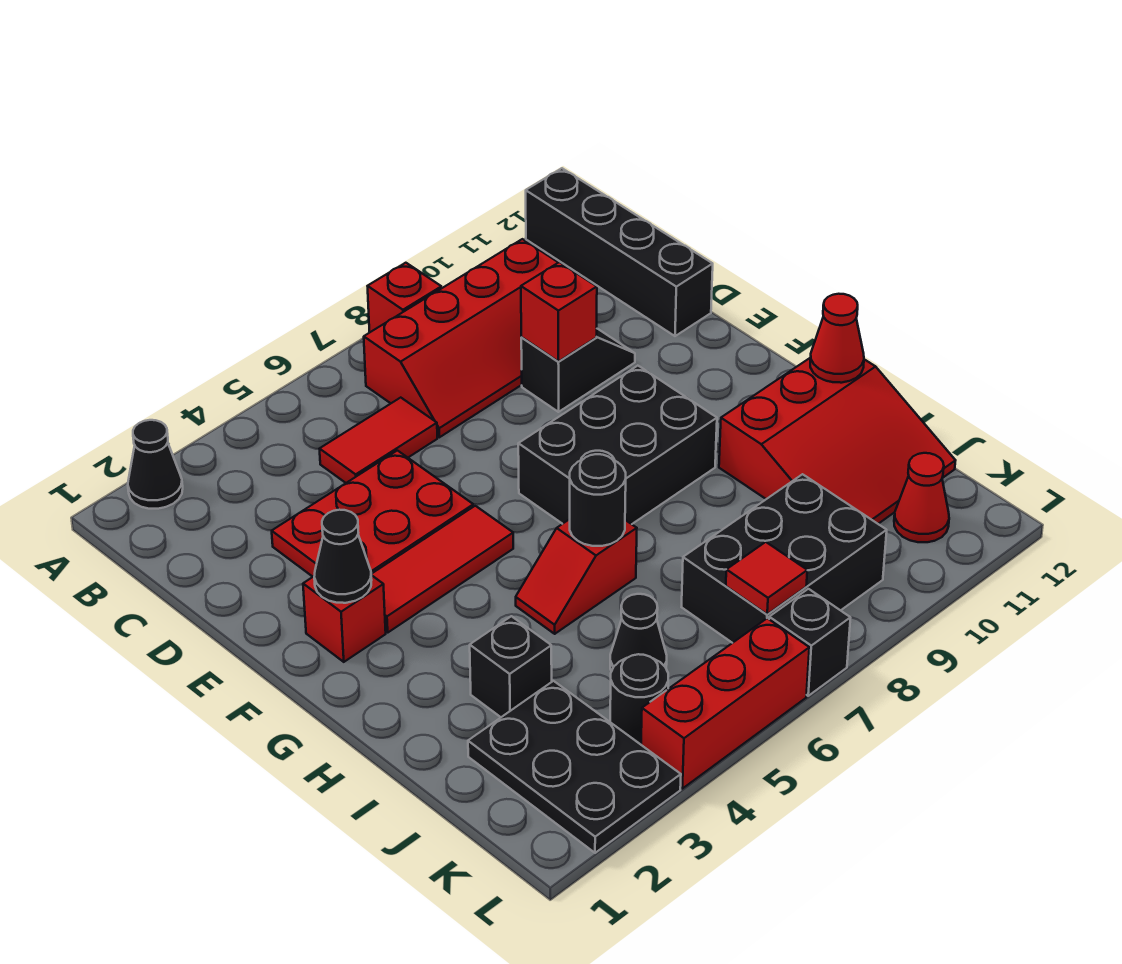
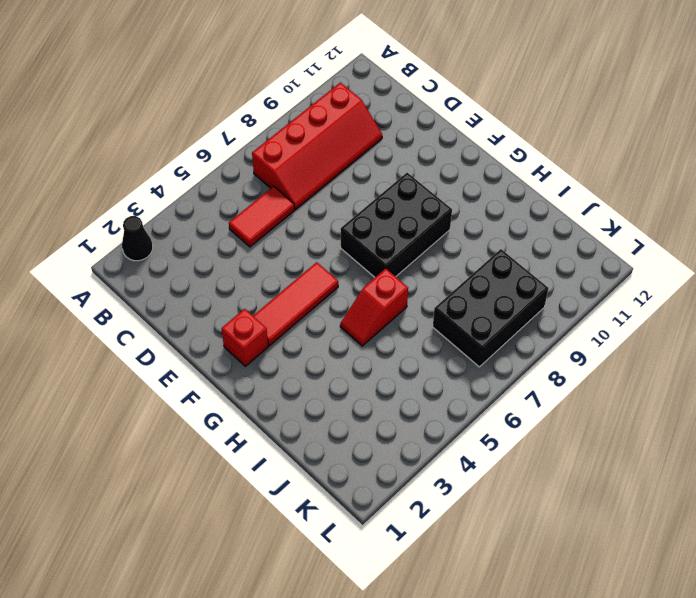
none -> red brick A8 level 1
none -> black brick A12:D12 level 1
none -> red plate D3:E5 level 1

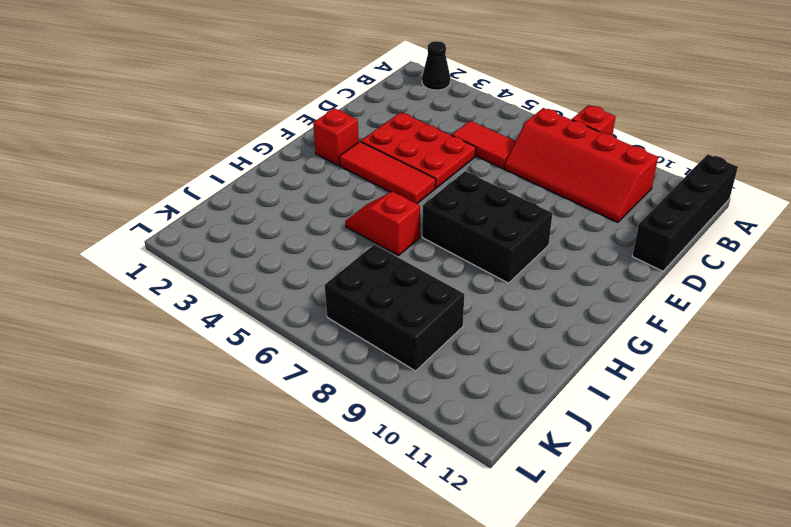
none -> black slope D9:D10 level 1 top 9
none -> red slope H10:J12 level 1 top H
none -> black brick I3 level 1

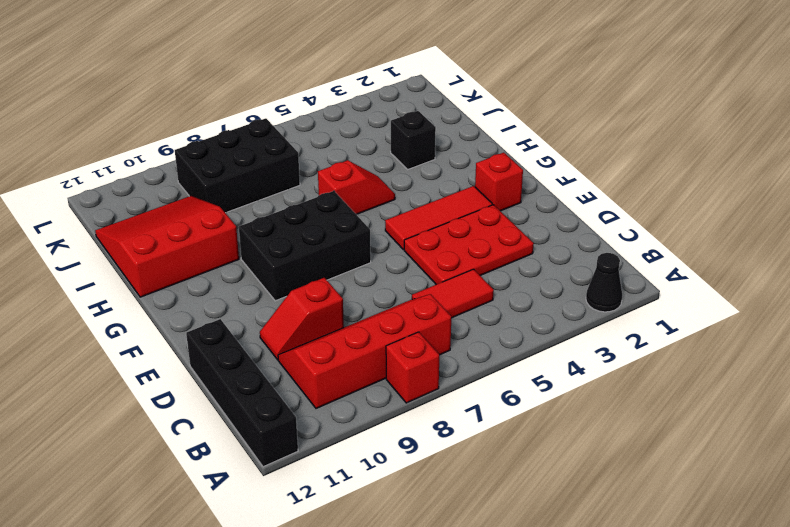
red slope D9:D10 level 1 top 9 -> black slope D9:D10 level 1 top 9
none -> black plate J2:L3 level 1
none -> black cone J5 level 1
none -> black round brick K4 level 1

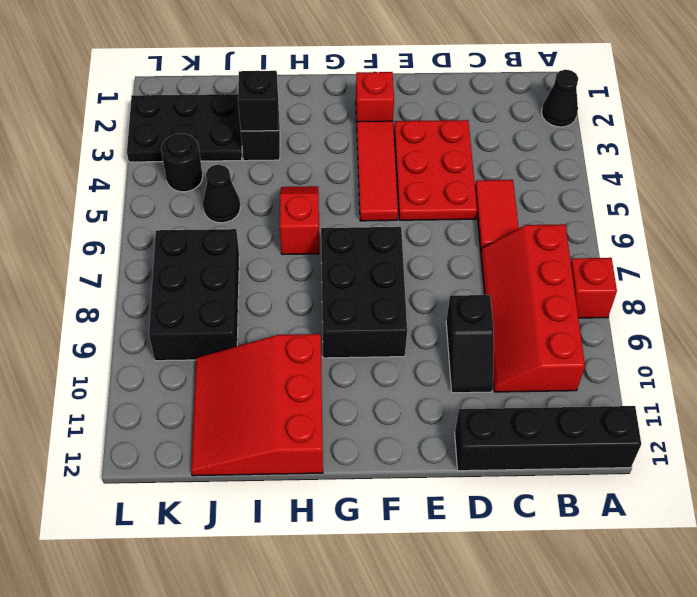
black brick I3 level 2 -> black brick L7 level 1
none -> red cone K11 level 1
none -> red brick L4:L6 level 1
none -> red brick D9 level 2

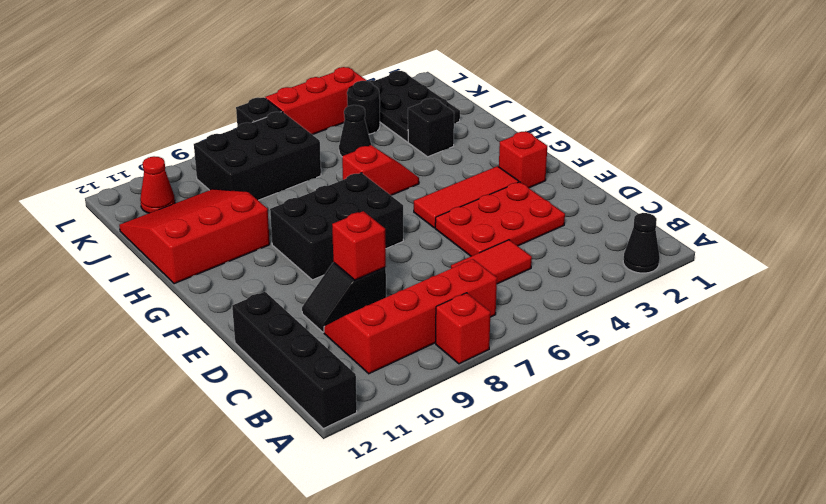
none -> black cone F2 level 2
none -> black round brick H6 level 2
none -> red cone H12 level 2

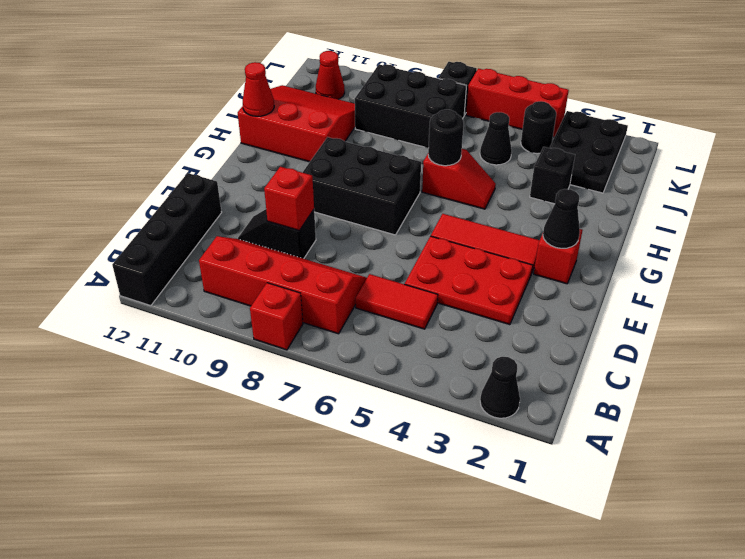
none -> red tile K7 level 2

